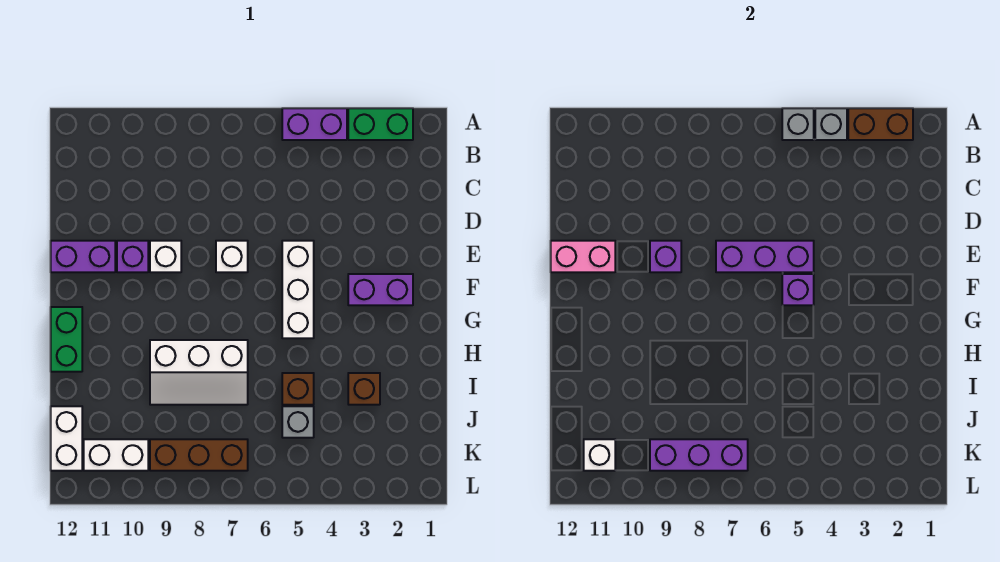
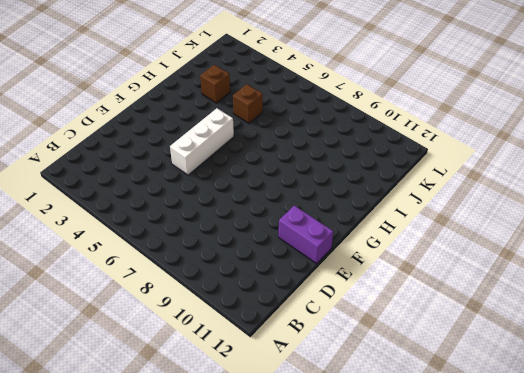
none -> green brick A2:A3 level 1
none -> purple brick A4:A5 level 1
none -> white brick E7 level 1

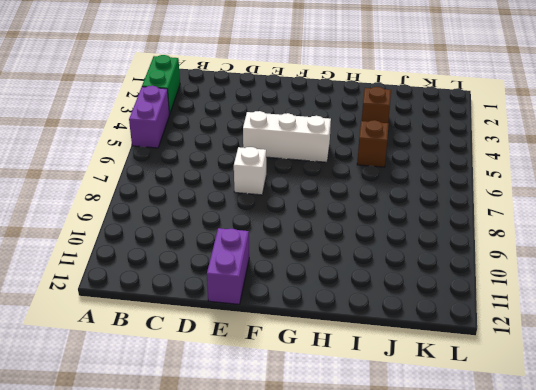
none -> white brick E9 level 1
none -> purple brick E10 level 1
none -> purple brick F2:F3 level 1

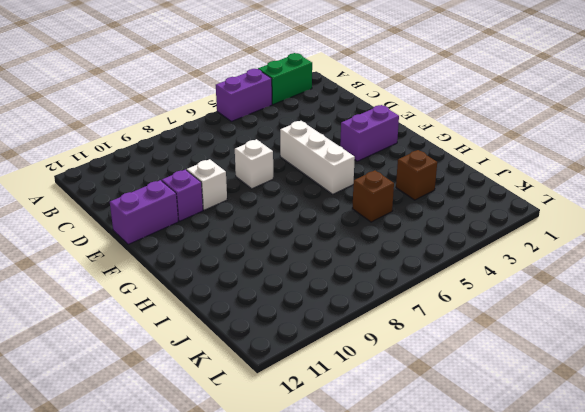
none -> green brick G12:H12 level 1
none -> white slope H7:I9 level 1 top H
none -> grey brick J5 level 1

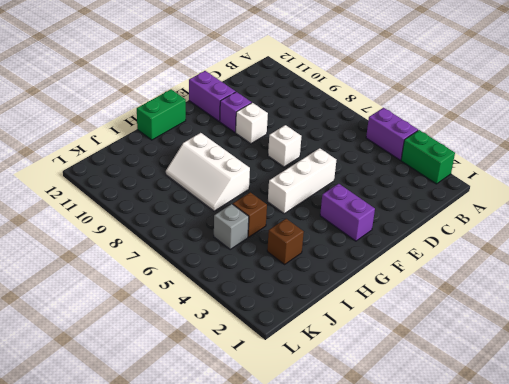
none -> white brick J12:K12 level 1
none -> brown brick K7:K9 level 1
none -> white brick K10:K11 level 1

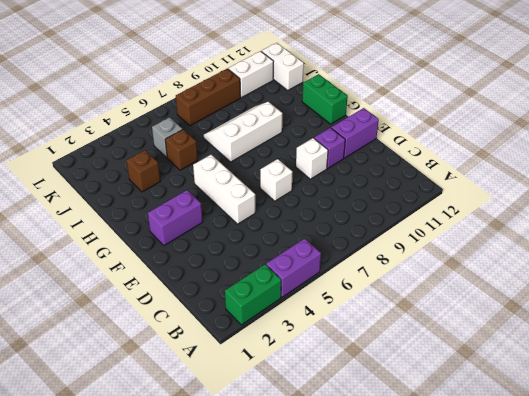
none -> brown brick A2:A3 level 2
none -> grey brick A4 level 2
none -> grey brick A5 level 2

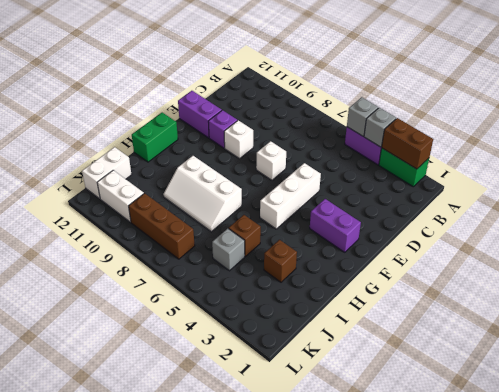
none -> purple brick E5:E7 level 2
none -> purple brick E9 level 2
none -> pink brick E11:E12 level 2

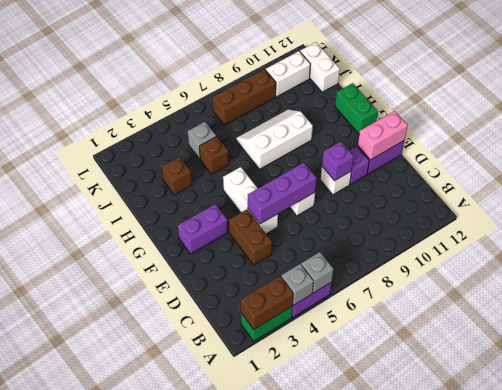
brown brick D4:E4 level 1 -> none
none -> purple brick F5 level 2
none -> purple brick K7:K9 level 2
none -> white brick K11 level 2

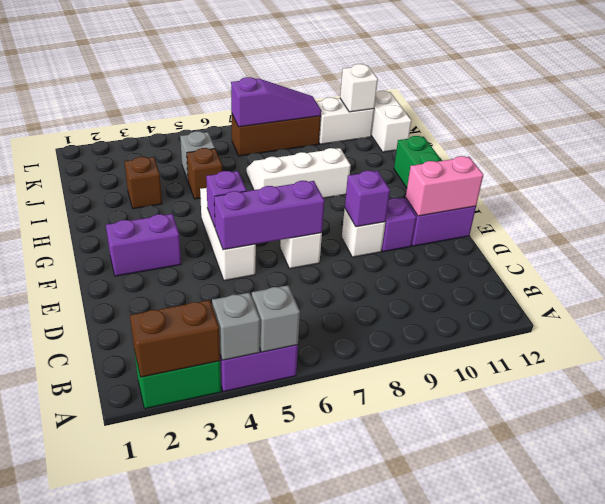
purple slope K7:K9 level 2 top 7 -> purple brick K7:K9 level 2

